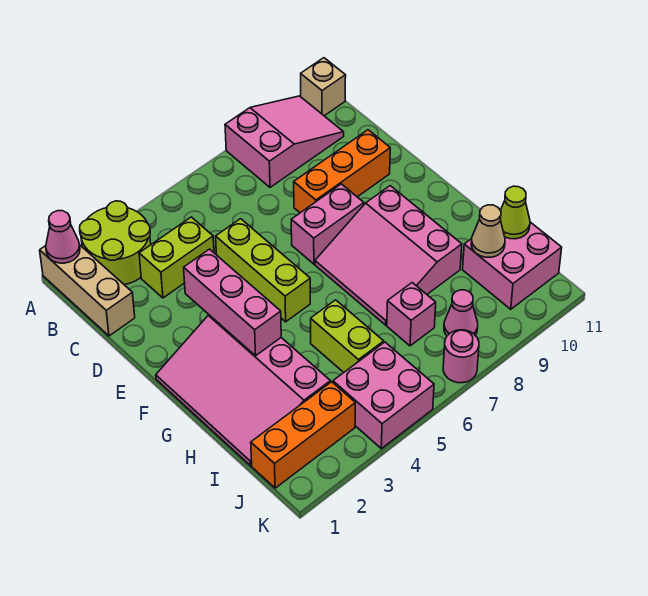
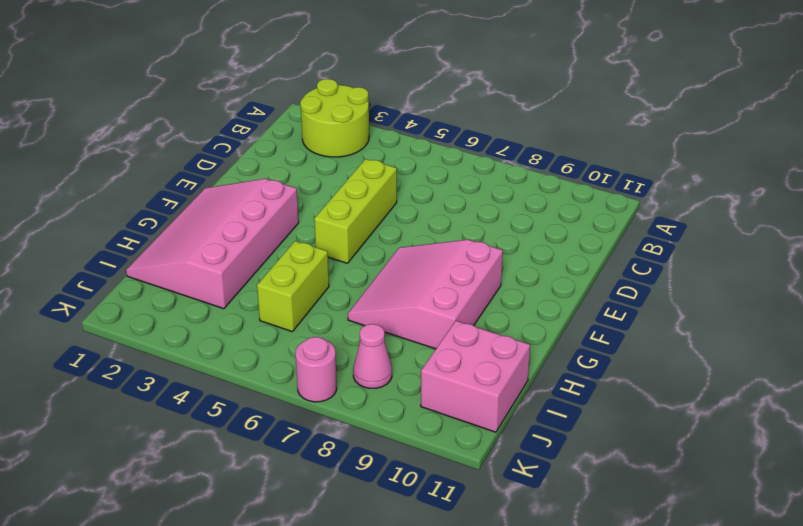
none -> tan brick A1:C1 level 1
none -> pink slope A8:B10 level 1 top 8
none -> tan brick A11 level 1

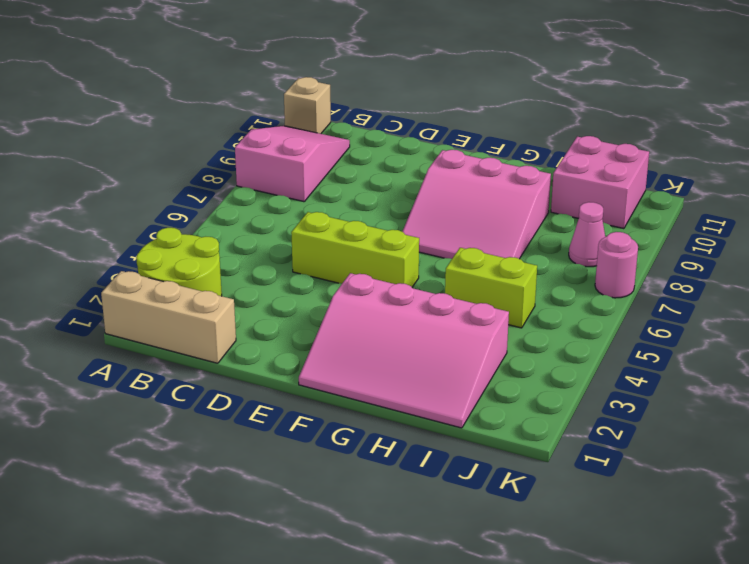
none -> lime brick C3:C4 level 1
none -> orange brick D8:D10 level 1
none -> pink brick E7:E8 level 1

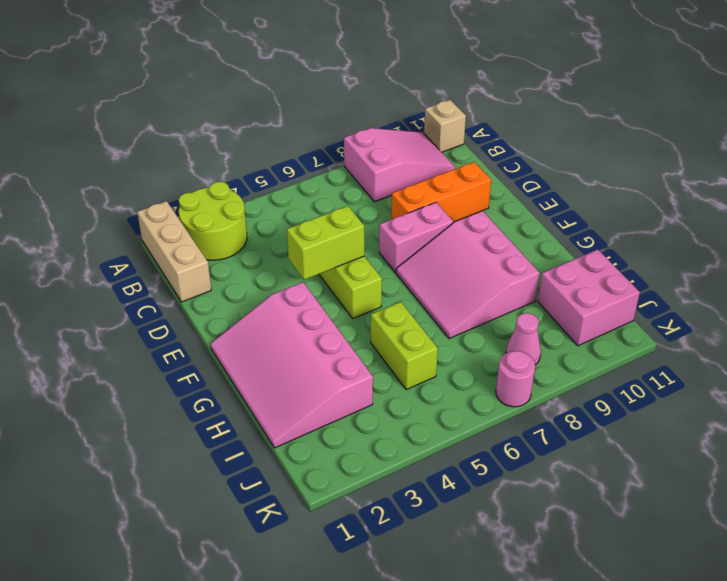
lime brick E4:E5 level 2 -> lime brick C3:C4 level 1
none -> pink brick I7 level 1
none -> orange brick J1:J3 level 1
none -> pink brick J4:K5 level 1

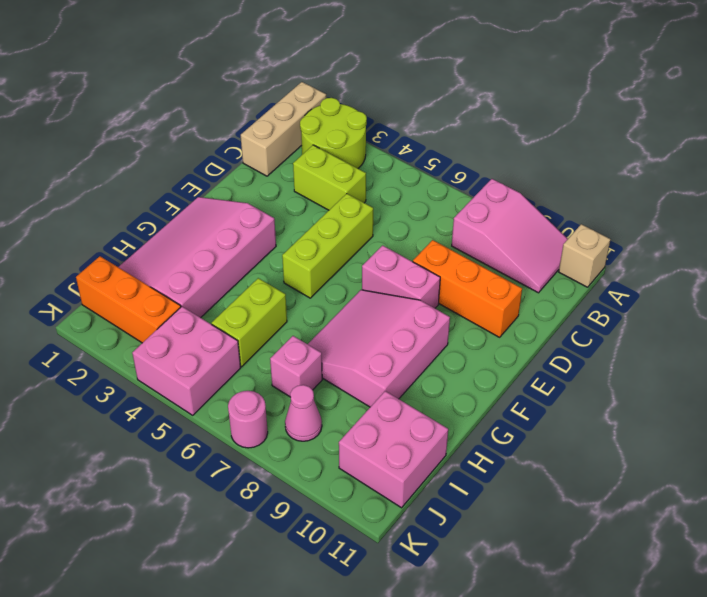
none -> pink cone A1 level 2
none -> pink brick E3:G3 level 2
none -> tan cone I10 level 2

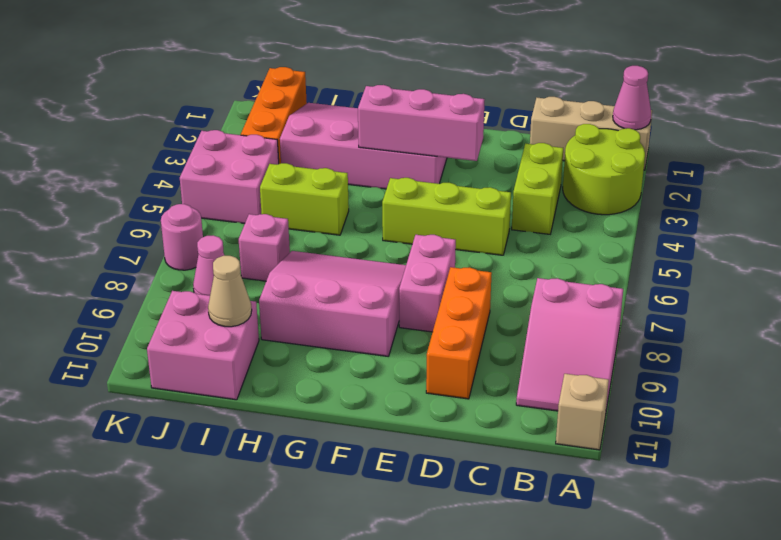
none -> lime cone I11 level 2

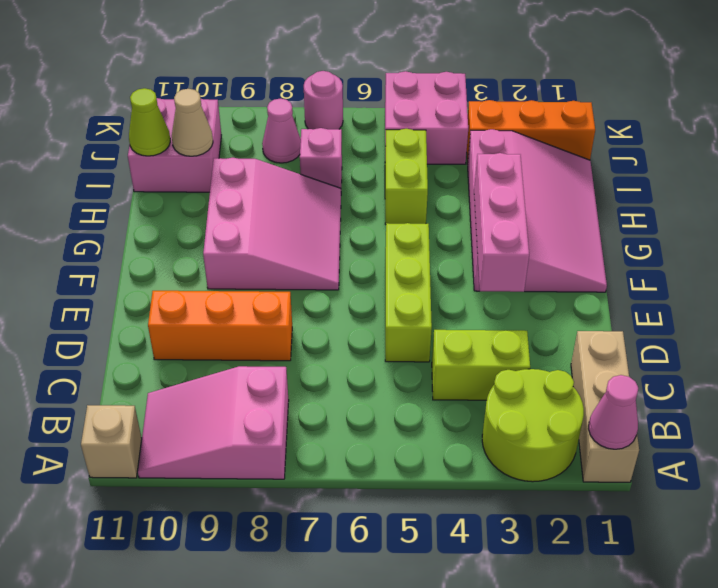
none -> pink brick E7:E8 level 1

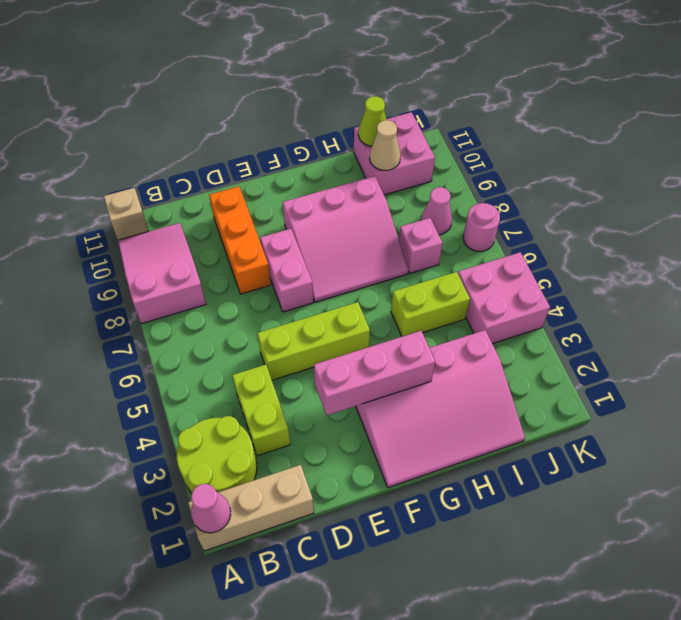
none -> orange brick J1:J3 level 1

